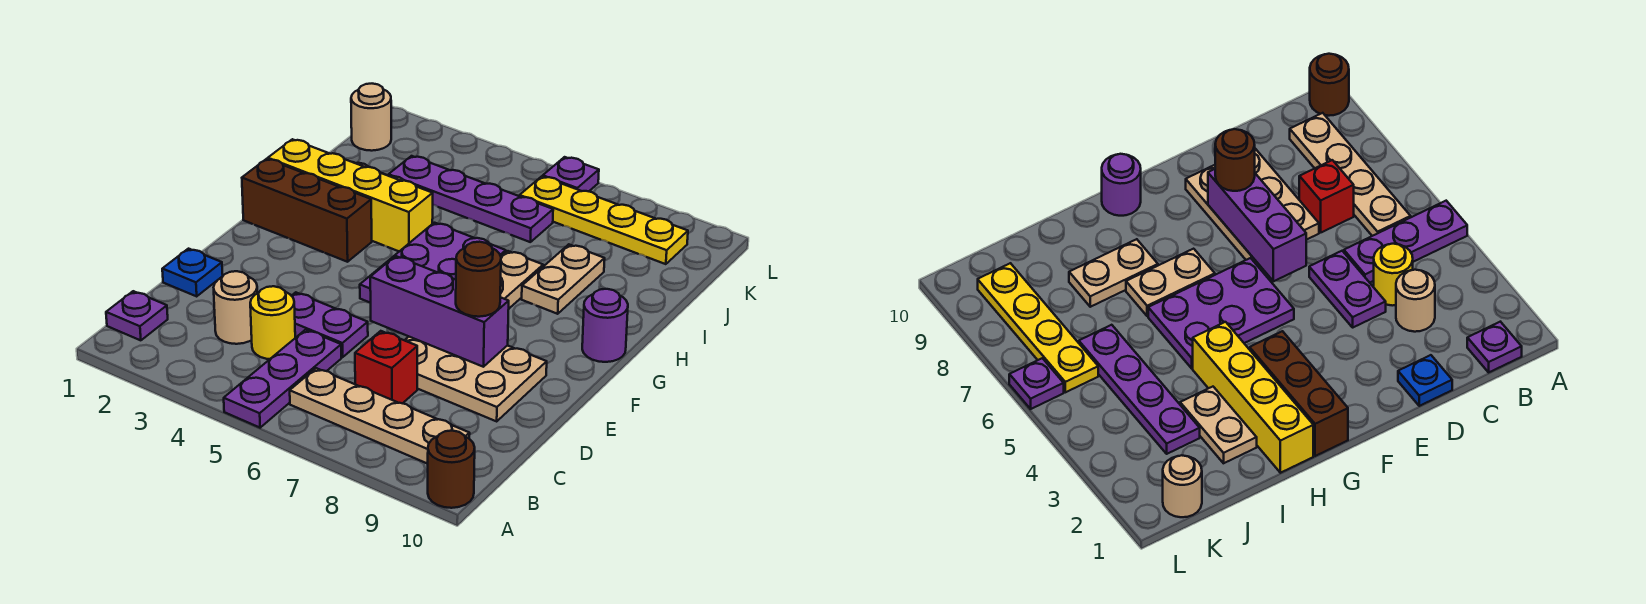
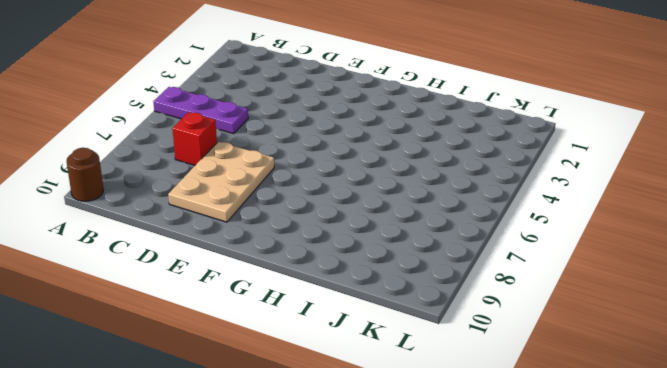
none -> purple plate B1 level 1
none -> tan plate B6:B9 level 1
none -> tan round brick C3 level 1

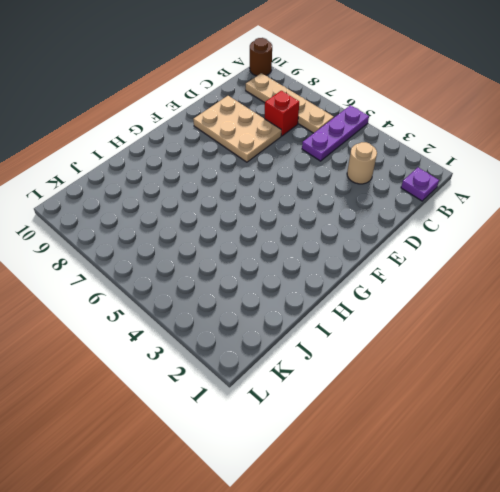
none -> yellow round brick C4 level 1
none -> blue plate D1 level 1
none -> purple plate D4:D5 level 1

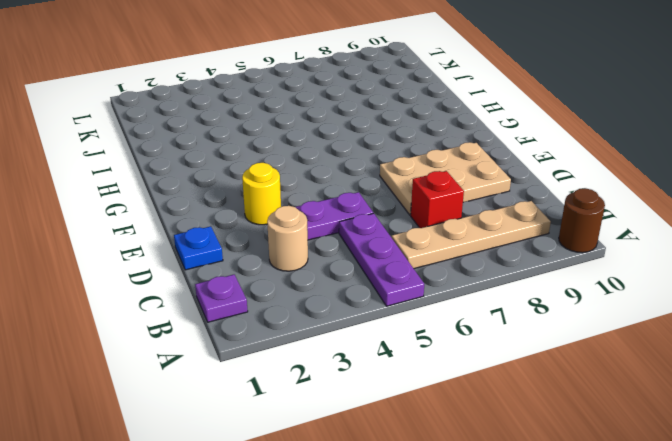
yellow round brick E3 level 1 -> yellow round brick C4 level 1
none -> purple plate F5:H6 level 1
none -> brown brick G1:G3 level 1
none -> tan plate G7:H7 level 1

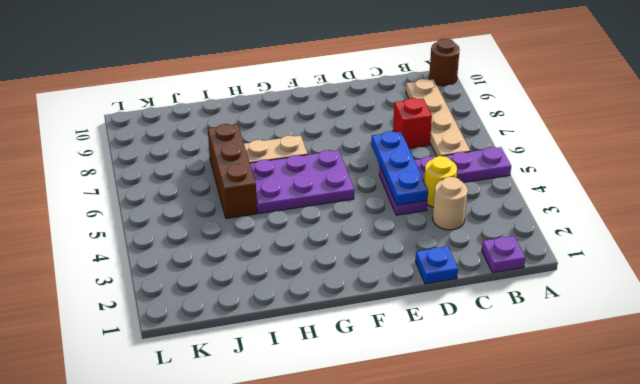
blue plate D4:D6 level 2 -> none
brown brick I5:I7 level 1 -> brown brick G1:G3 level 1
none -> tan plate D7:E9 level 1
none -> purple round brick G10 level 1
none -> yellow brick H1:H4 level 1

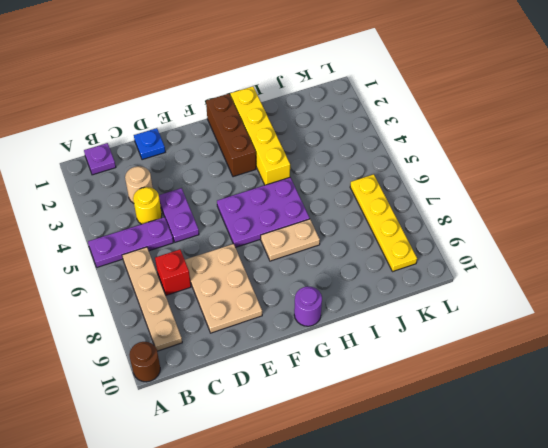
none -> tan plate H8:I8 level 1
none -> tan plate I2:I3 level 1
none -> purple plate J3:J6 level 1

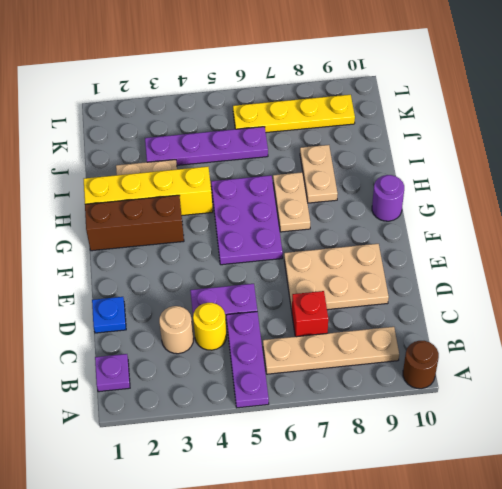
none -> tan round brick K1 level 1
none -> purple plate L6 level 1
none -> purple brick E6:E8 level 2

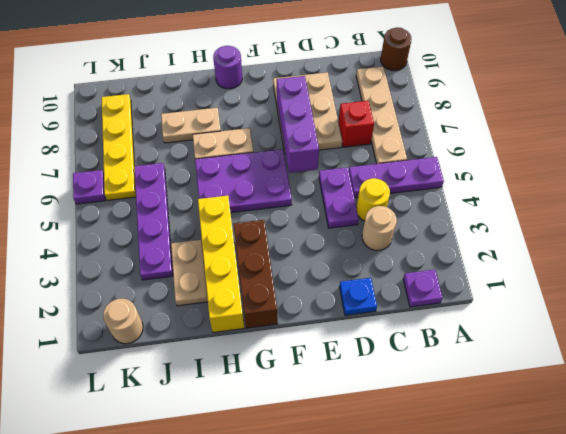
none -> brown round brick E8 level 3

